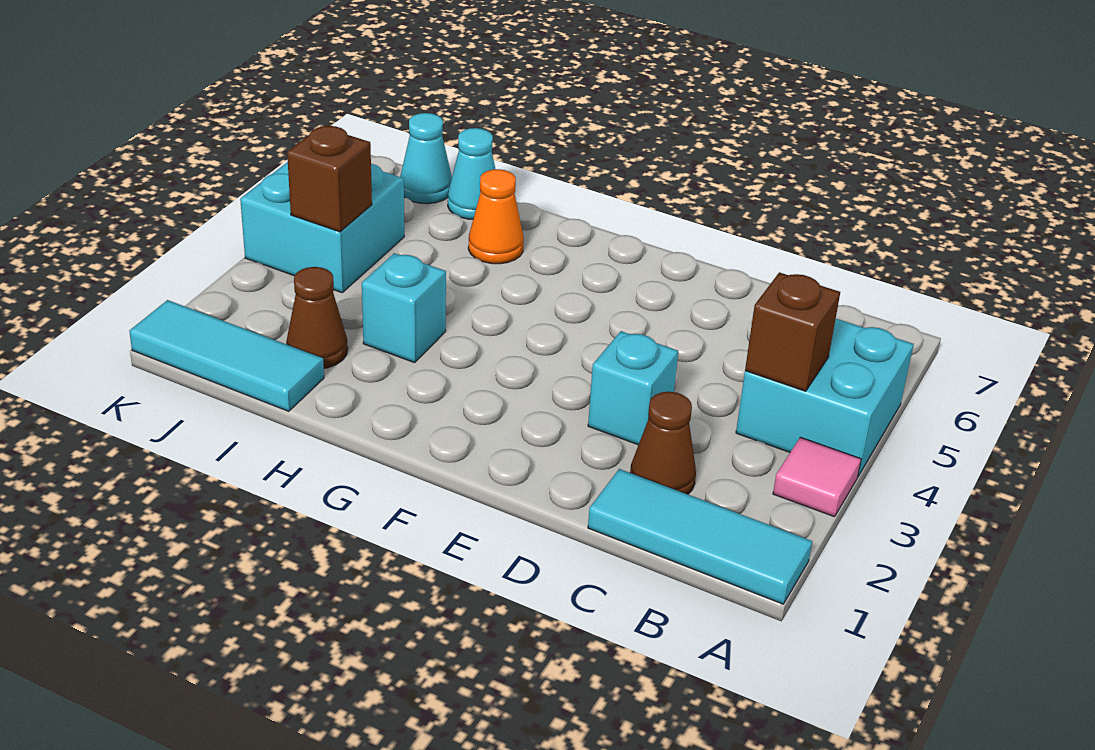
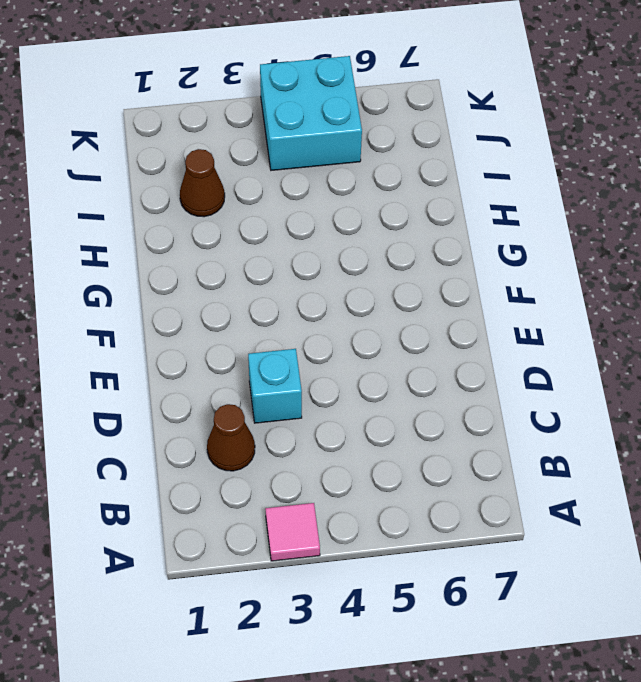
none -> cyan tile A1:C1 level 1
none -> cyan brick A4:B5 level 1
none -> cyan brick H3 level 1

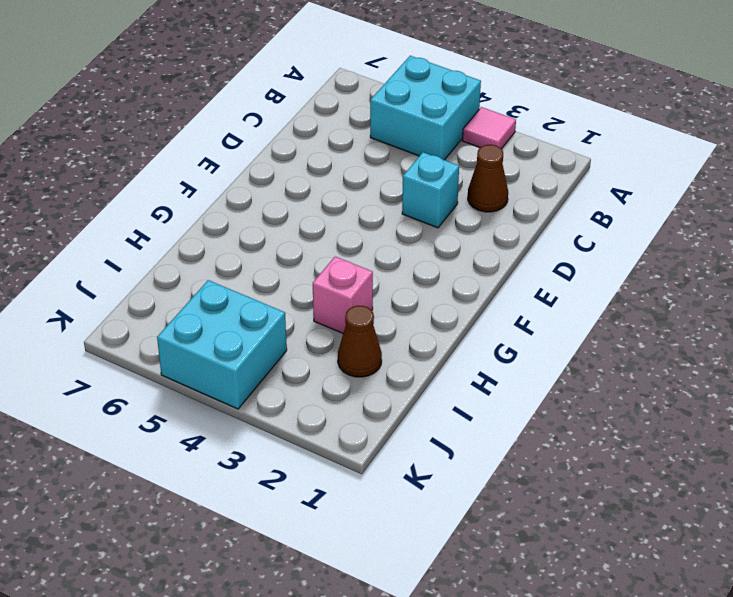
pink brick H3 level 1 -> cyan brick H3 level 1
none -> cyan tile A1:C1 level 1
none -> orange cone H6 level 1
none -> cyan tile I1:K1 level 1

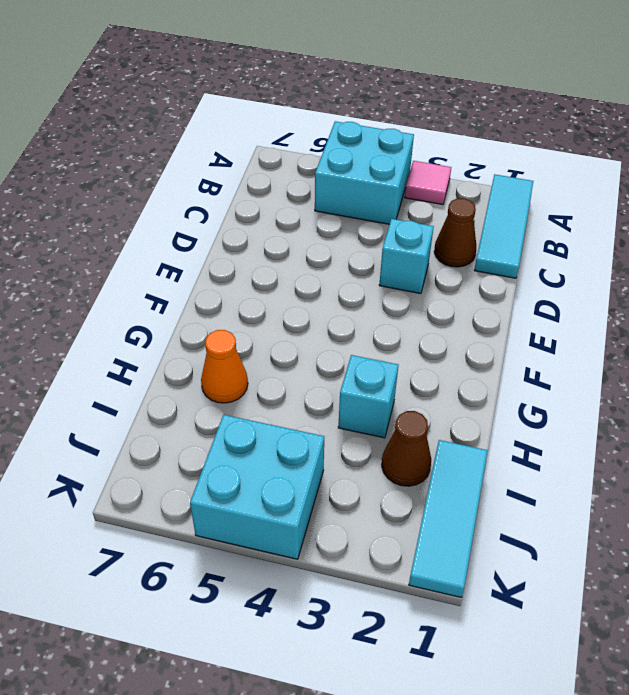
none -> cyan cone I7 level 1
none -> cyan cone J7 level 1
none -> brown brick B4 level 2

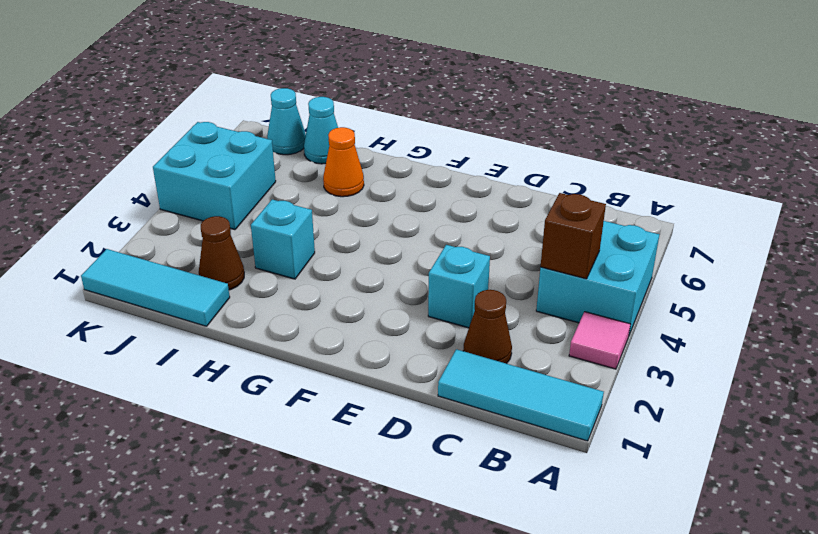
none -> brown brick J4 level 2

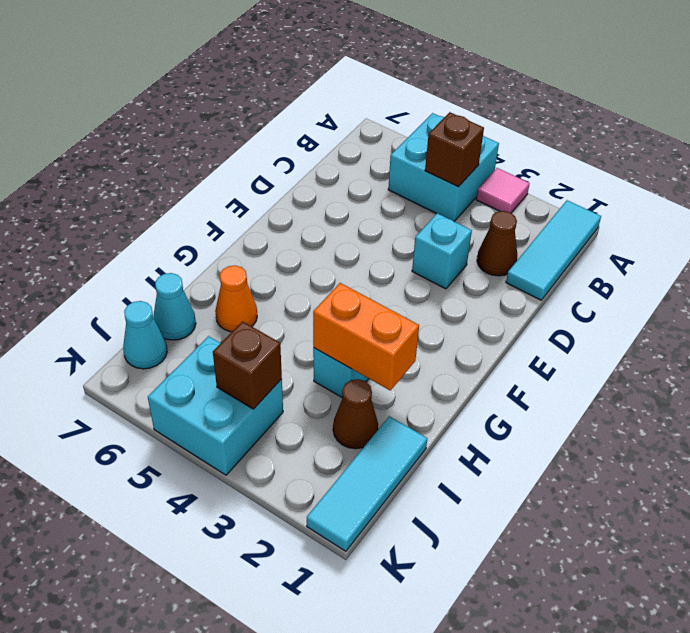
orange brick H2:H3 level 2 -> none

